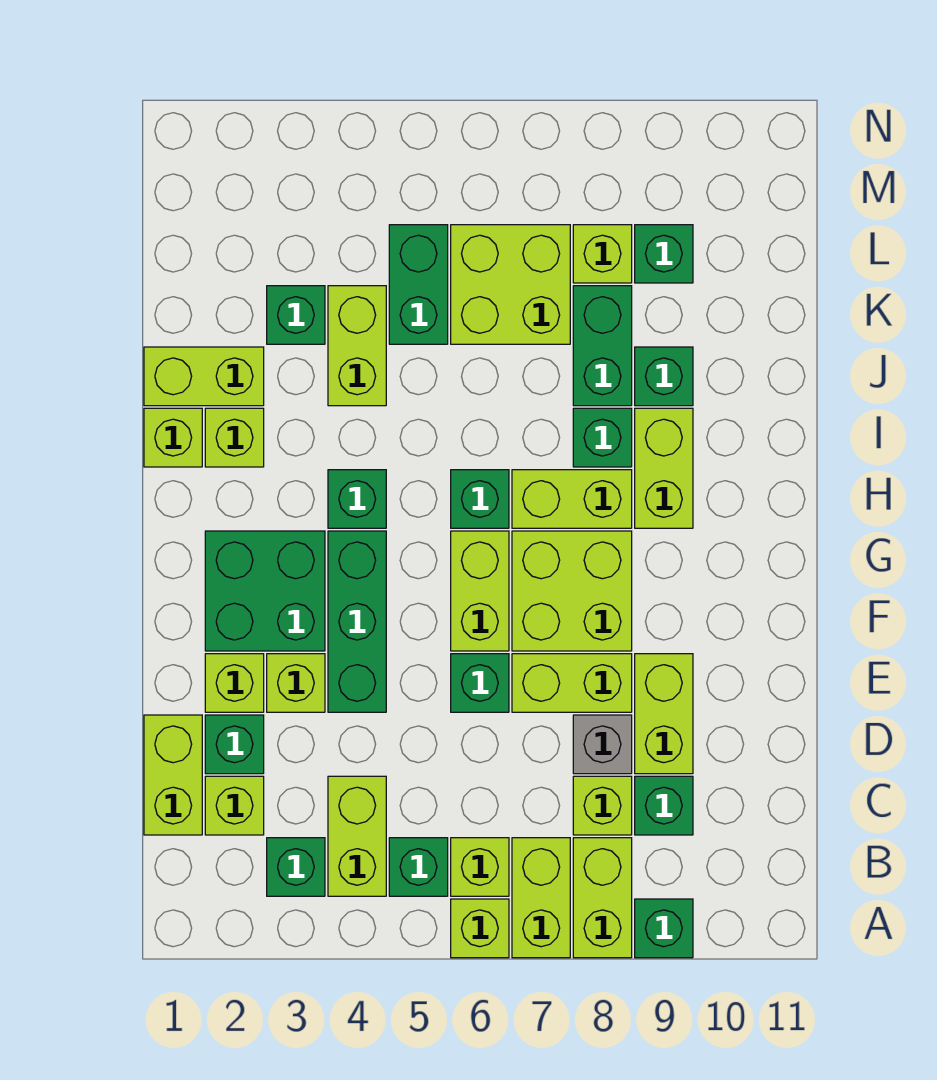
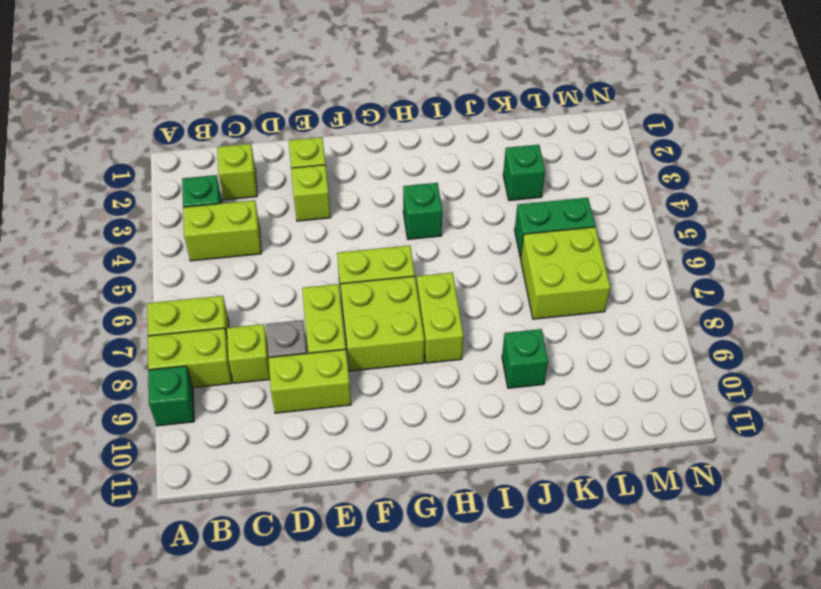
none -> lime brick A6 level 1
none -> green brick B5 level 1
none -> lime brick B6 level 1
none -> lime brick C1:D1 level 1

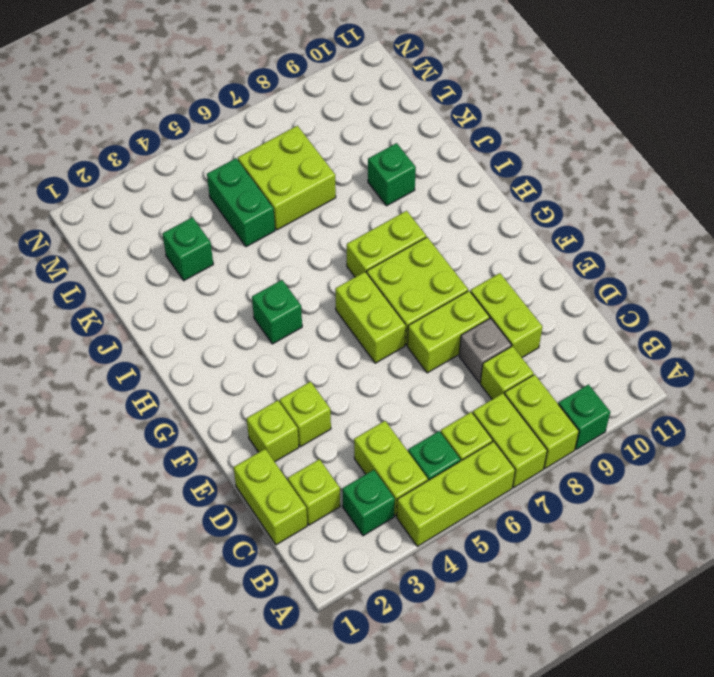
lime brick A4:A6 level 1 -> lime brick A6 level 1
none -> green brick C9 level 1
none -> green brick D2 level 1
none -> green brick E4:G4 level 1
none -> green brick E6 level 1

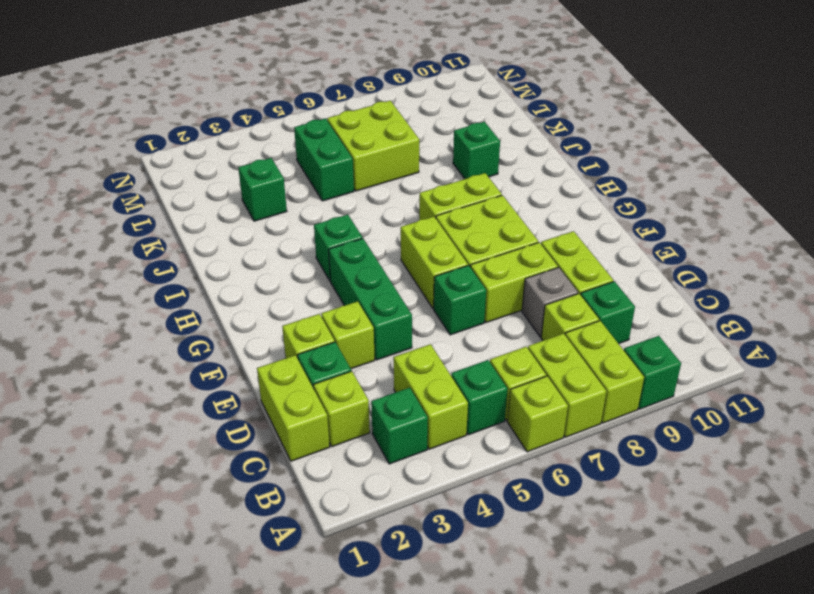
none -> green brick F2:G3 level 1
none -> green brick H6 level 1
none -> lime brick H9:I9 level 1
none -> lime brick I1 level 1

